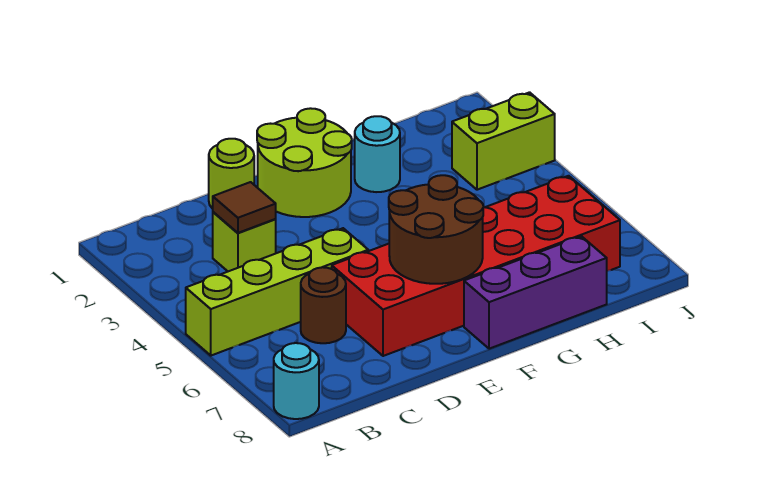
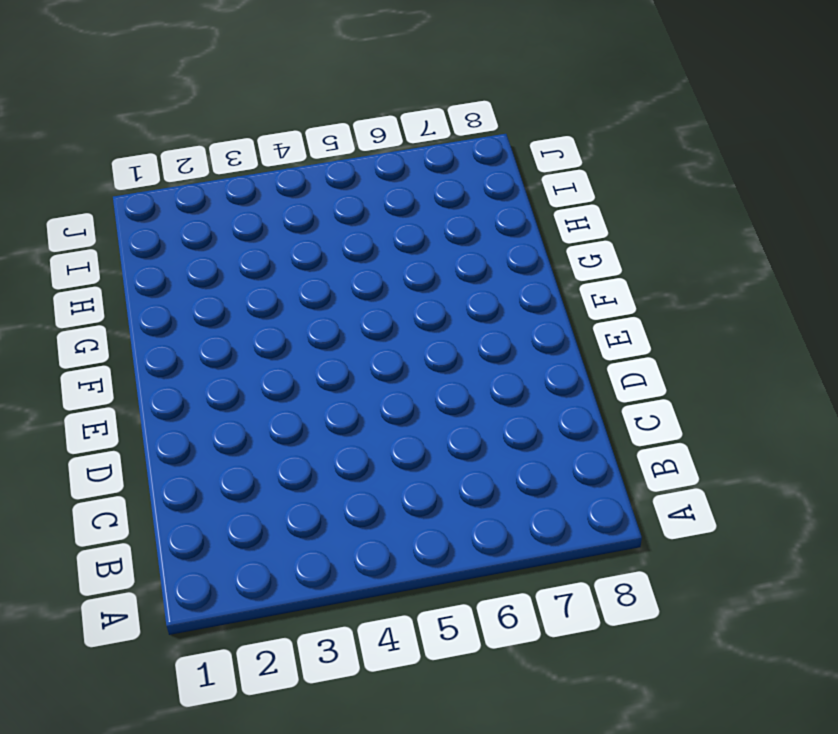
none -> lime brick A5:D5 level 1
none -> cyan round brick A8 level 1
none -> lime brick C3 level 1

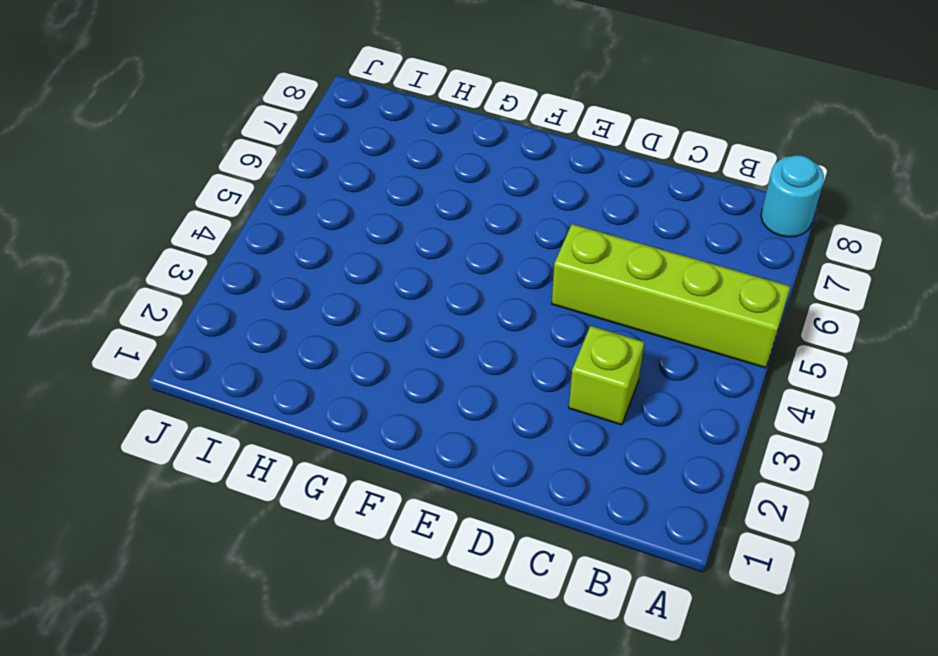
none -> brown round brick C6 level 1
none -> lime round brick D1 level 1
none -> red brick D6:I7 level 1

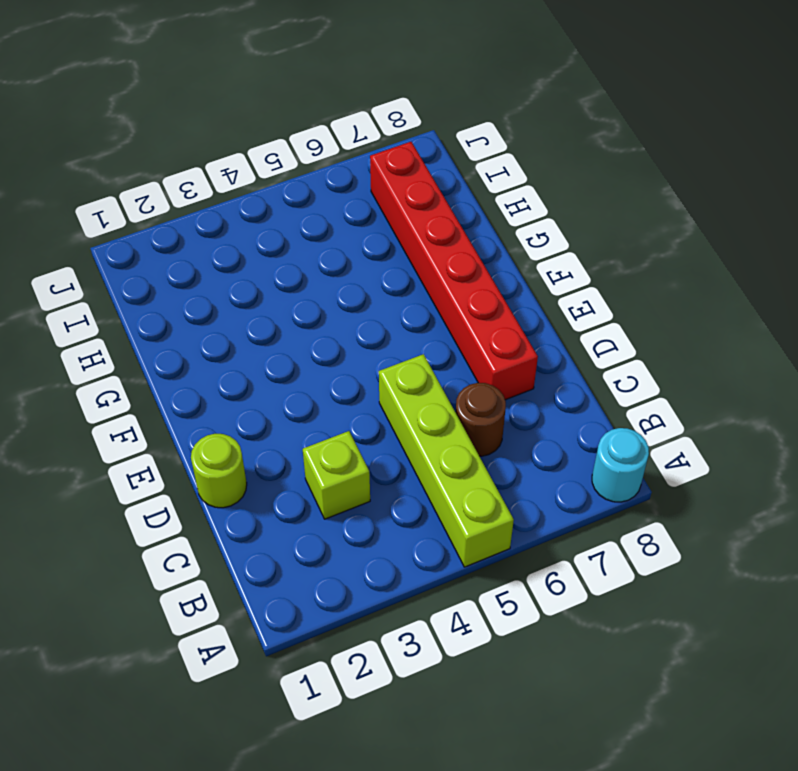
red brick D7:I7 level 1 -> red brick D6:I7 level 1
none -> lime round brick E1:F2 level 1
none -> purple brick F8:H8 level 1
none -> cyan round brick G2 level 1

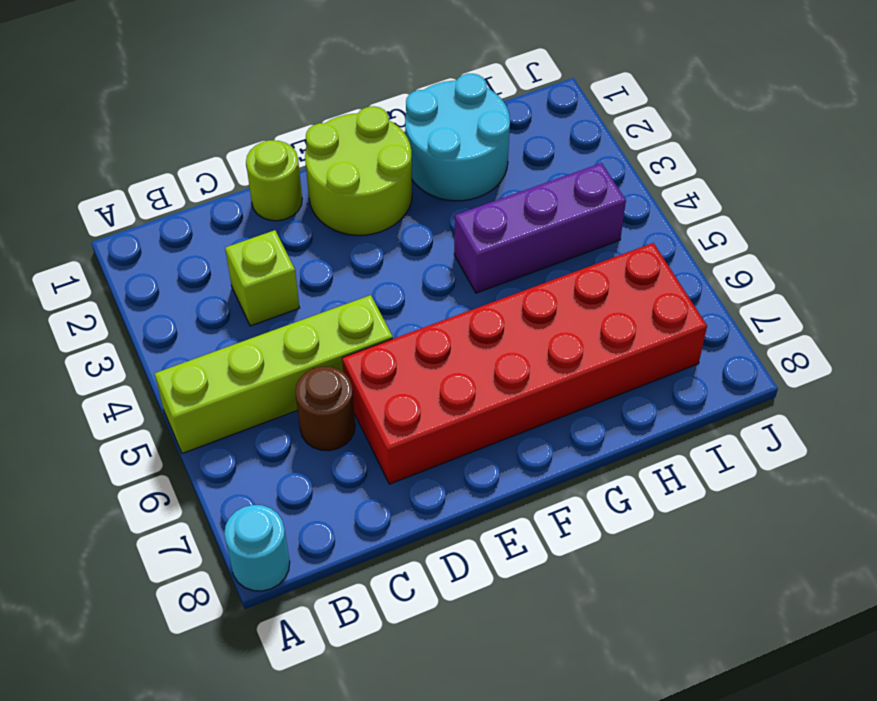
cyan round brick G1:H2 level 1 -> cyan round brick G2 level 1
purple brick G4:I4 level 1 -> purple brick F8:H8 level 1
none -> lime brick I3:J3 level 1
none -> brown tile C3 level 2
none -> brown round brick E6:F7 level 2

